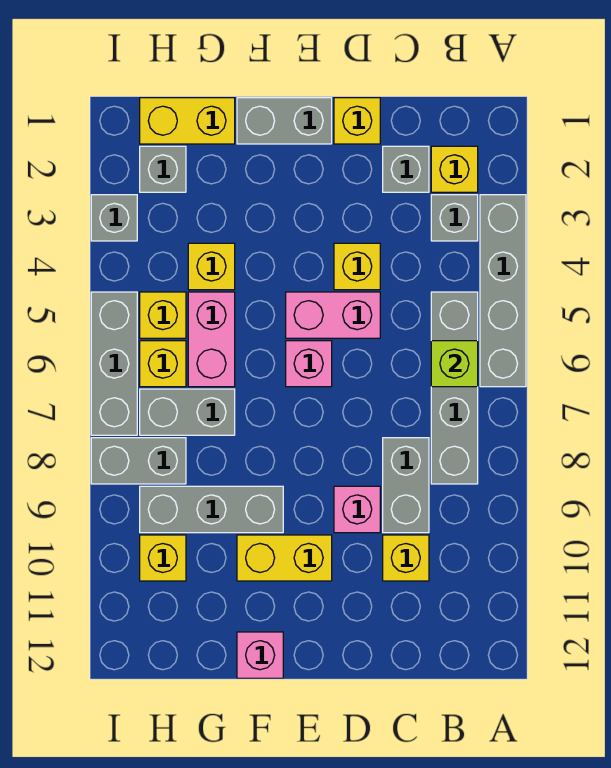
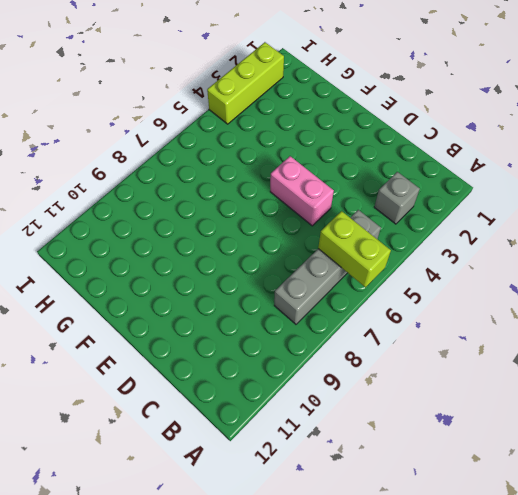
lime brick A6:B6 level 2 -> lime brick B6 level 2
lime brick I2:I4 level 1 -> grey brick I3 level 1
none -> grey brick A3:A6 level 1
none -> yellow brick B2 level 1
none -> grey brick C2 level 1

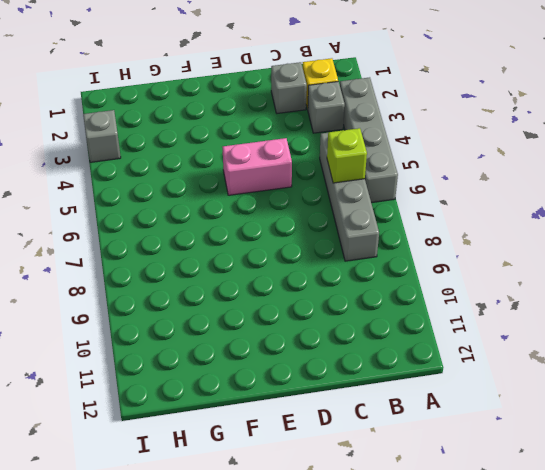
none -> grey brick C8:C9 level 1
none -> yellow brick C10 level 1
none -> yellow brick D1 level 1

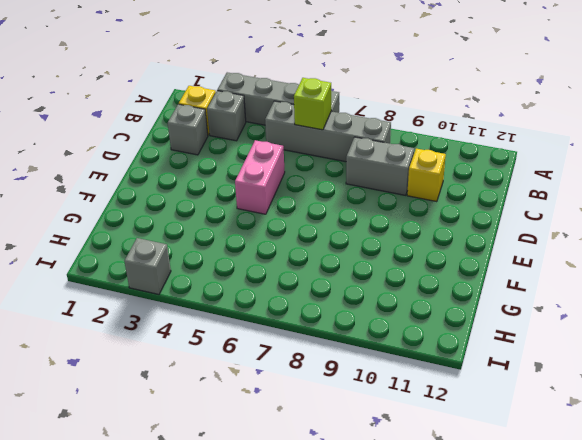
none -> yellow brick D1 level 1
none -> yellow brick D4 level 1
none -> pink brick D9 level 1

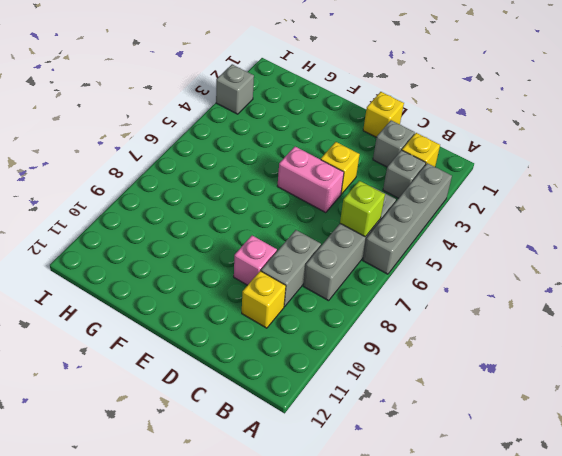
none -> grey brick E1:F1 level 1
none -> pink brick E6 level 1
none -> yellow brick E10:F10 level 1

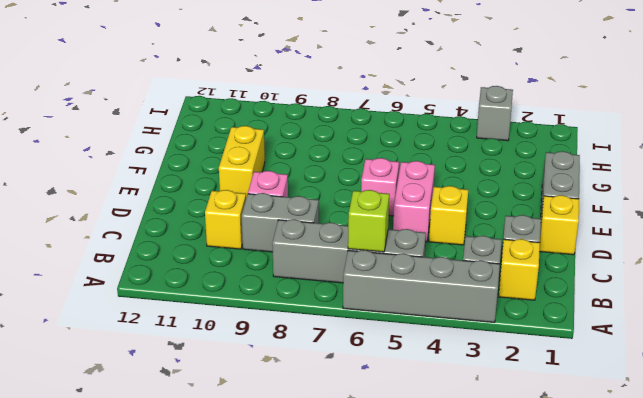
none -> grey brick F9:H9 level 1
none -> pink brick F12 level 1
none -> yellow brick G1:H1 level 1

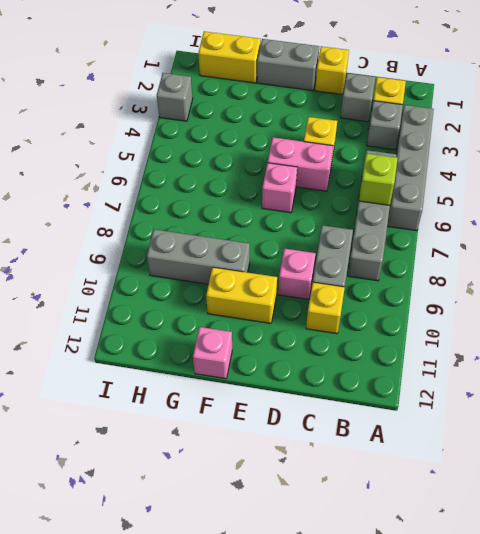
none -> yellow brick G4 level 1
none -> pink brick G5:G6 level 1
none -> grey brick G7:H7 level 1

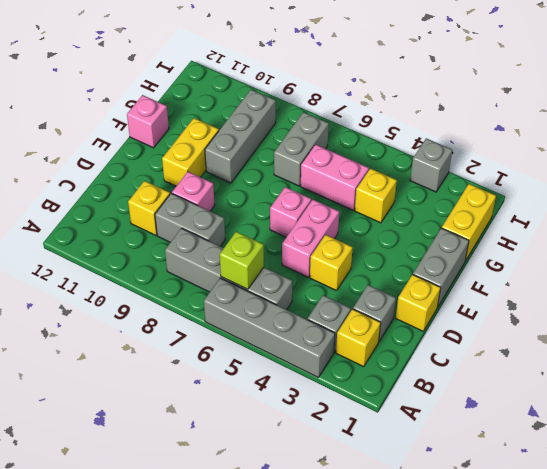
none -> grey brick H2 level 1
none -> yellow brick H5 level 1
none -> yellow brick H6 level 1

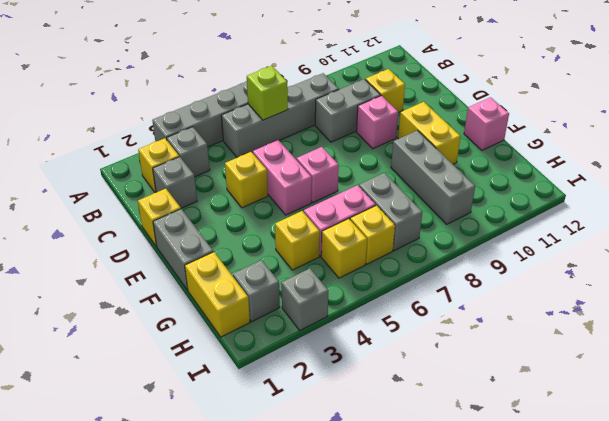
none -> grey brick H8:I8 level 1
none -> yellow brick H10 level 1
none -> grey brick I5:I7 level 1

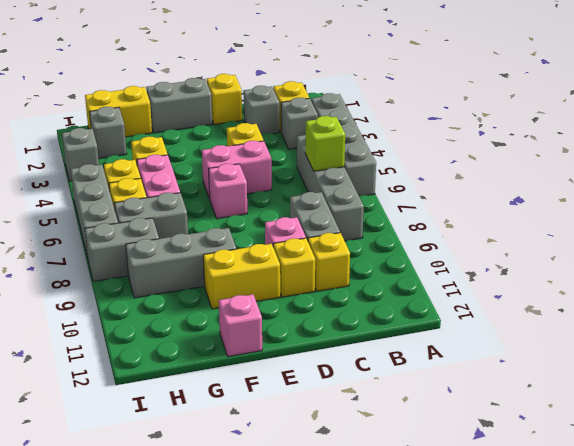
yellow brick D10 level 1 -> yellow brick H10 level 1

